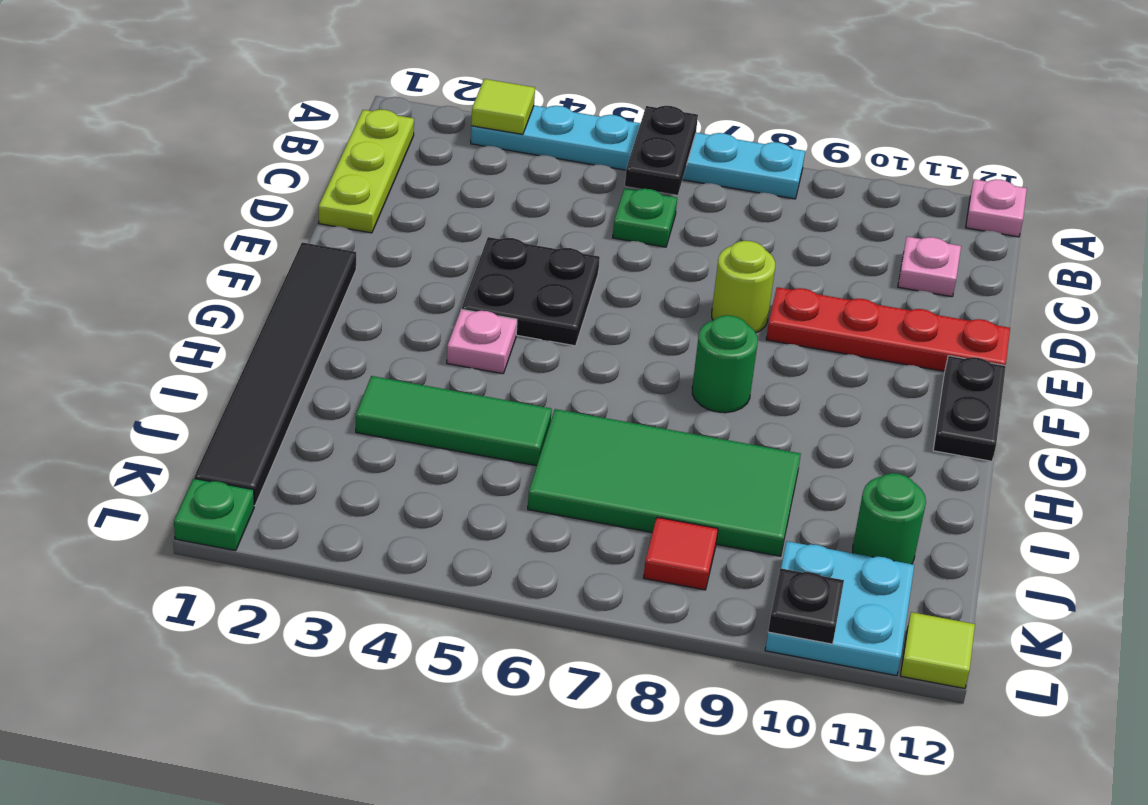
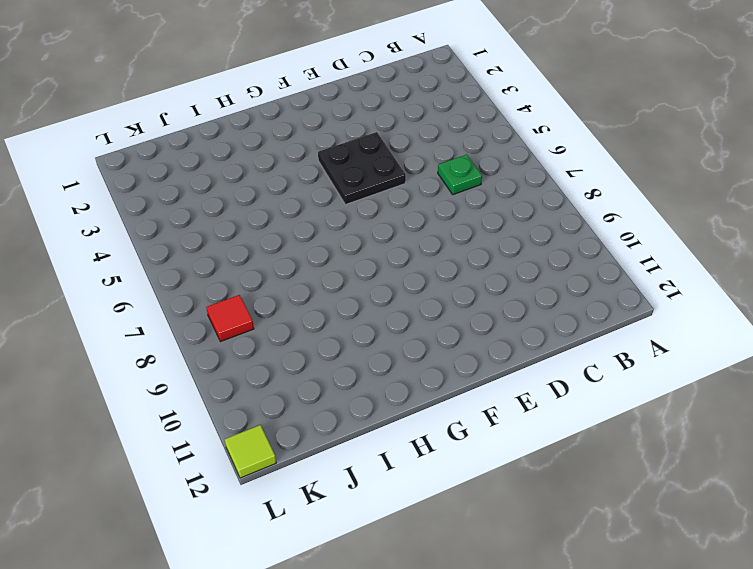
none -> cyan plate A3:A8 level 1
none -> pink plate A12 level 1
none -> lime plate B1:D1 level 1

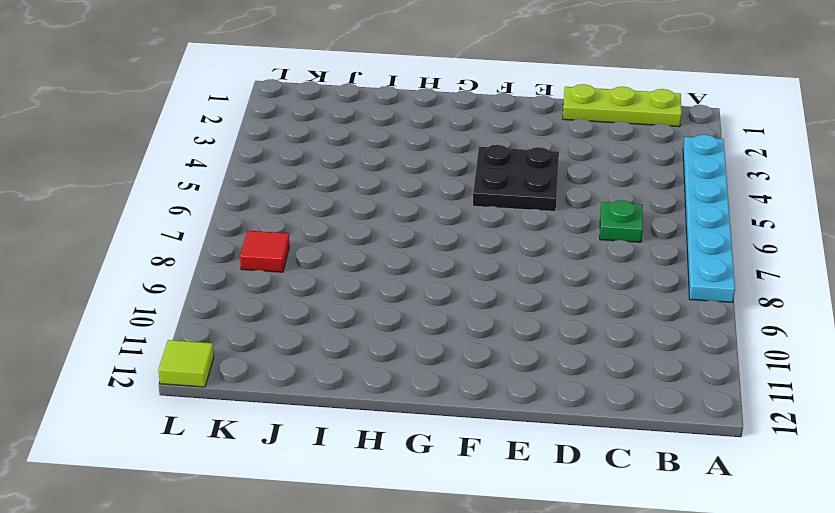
none -> pink plate A12 level 1
none -> pink plate C11 level 1
none -> lime round brick E8 level 1

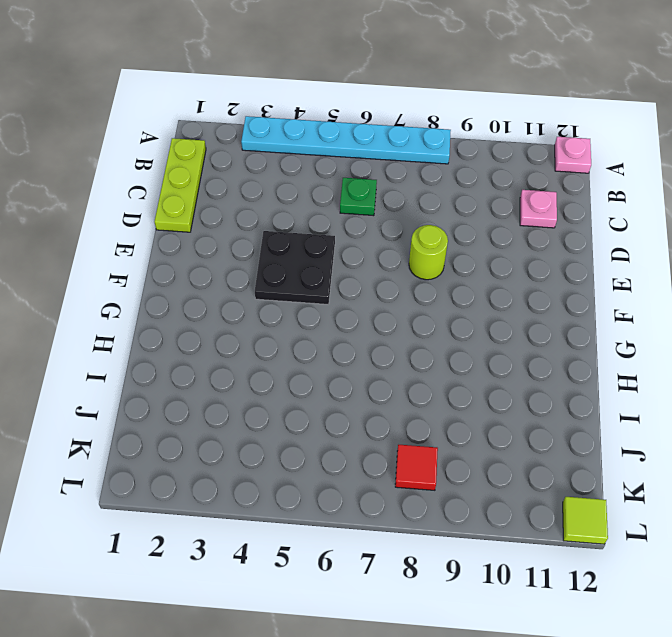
none -> red plate E9:E12 level 1
none -> black tile F1:K1 level 1
none -> black plate F12:G12 level 1

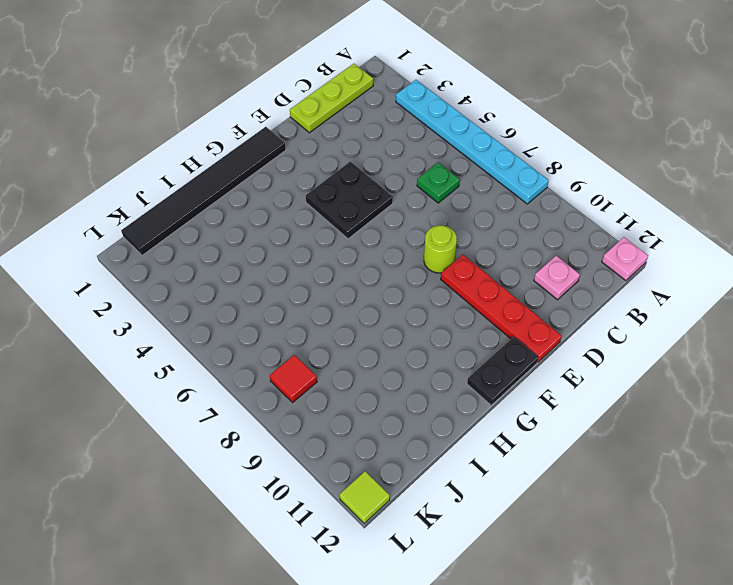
none -> pink plate G4 level 1
none -> green round brick G8 level 1
none -> green tile I3:I5 level 1

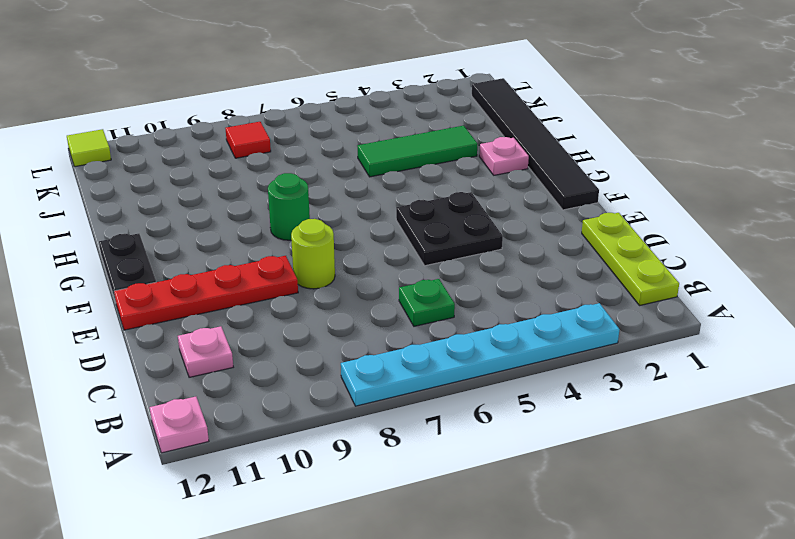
pink plate H2 level 1 -> pink plate G4 level 1
none -> green tile I6:J9 level 1
none -> green round brick J11 level 1
none -> cyan plate K10:L11 level 1

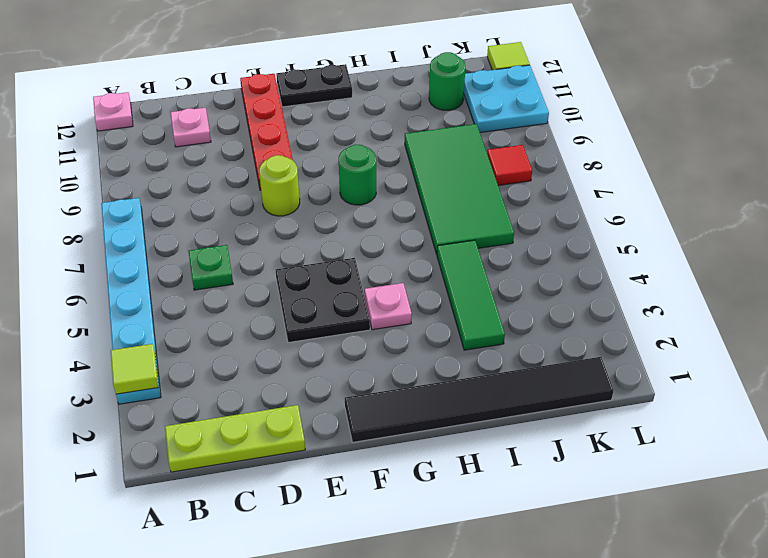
none -> green plate L1 level 1
none -> black plate A6:B6 level 2
none -> black plate L10 level 2

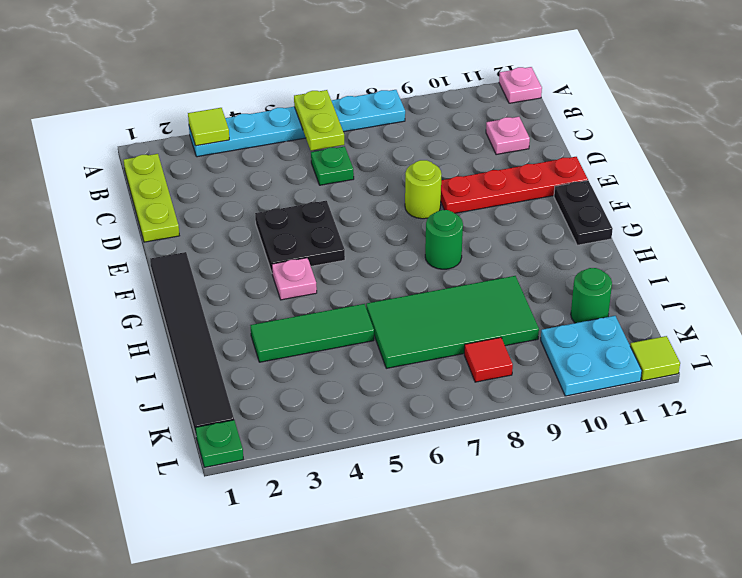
lime plate A6:B6 level 2 -> black plate A6:B6 level 2
none -> black plate L10 level 2

